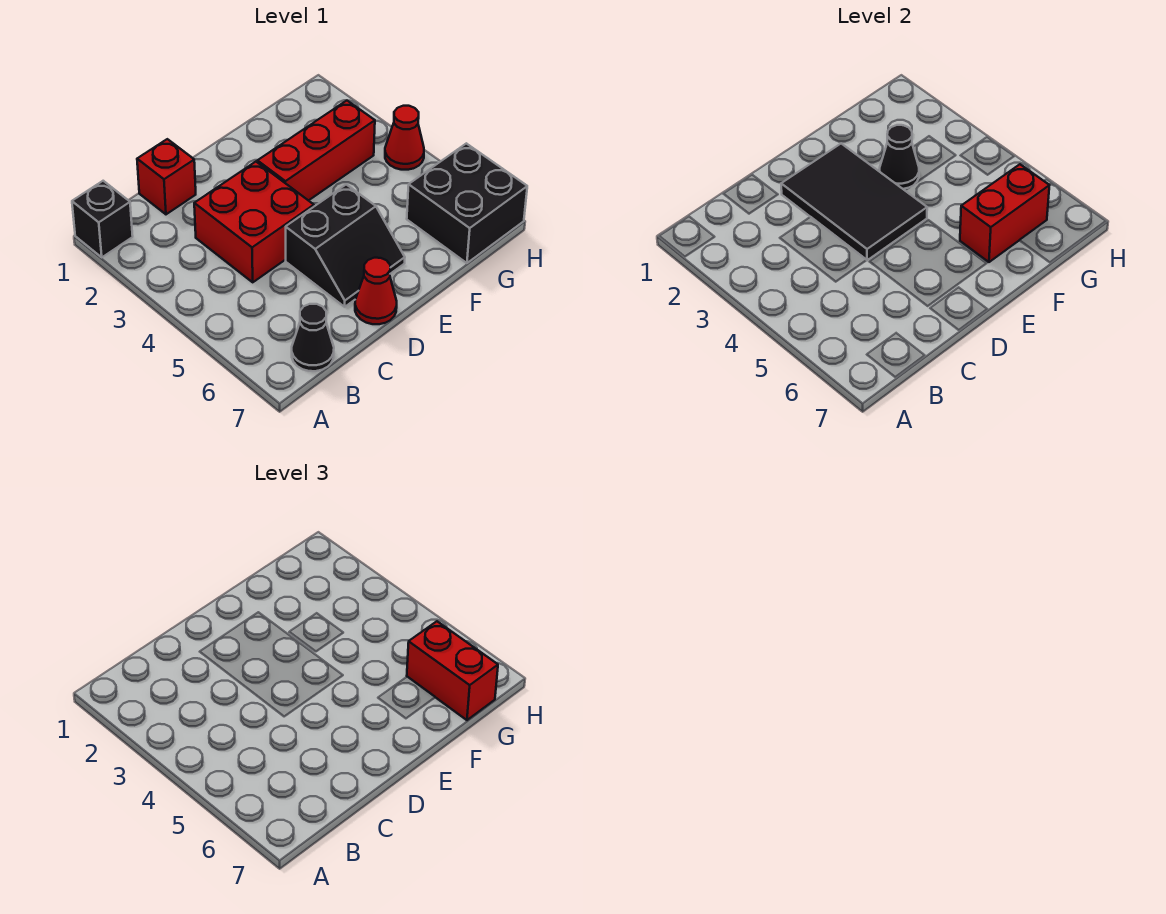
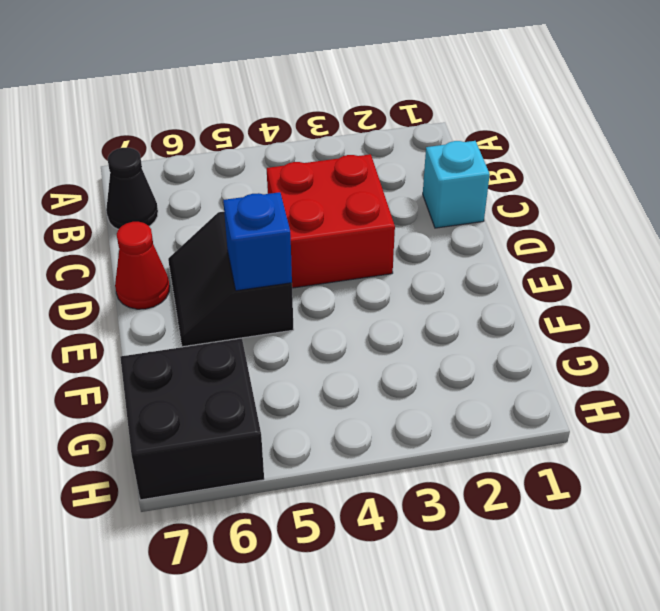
cyan brick C1 level 1 -> red brick C1 level 1
blue brick E5 level 2 -> none
none -> black brick A1 level 1
none -> red brick E3:G3 level 1
none -> red cone H4 level 1

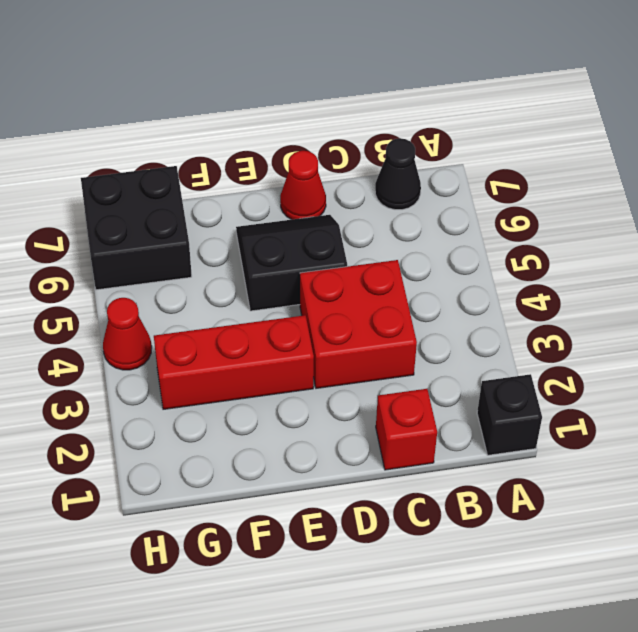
none -> black tile D2:E4 level 2
none -> black cone F3 level 2
none -> red brick F6:G6 level 2

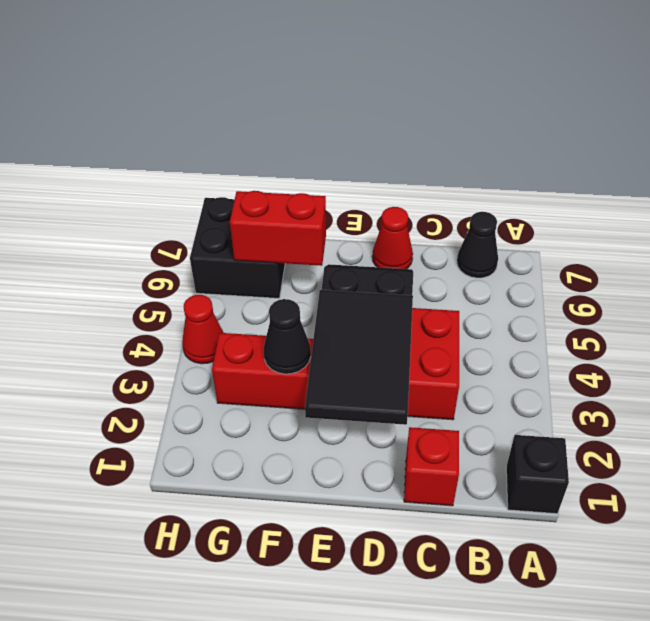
none -> red brick G6:G7 level 3

